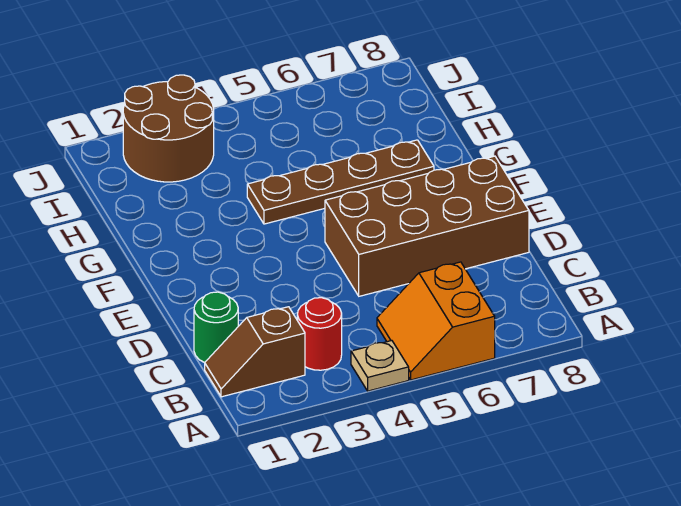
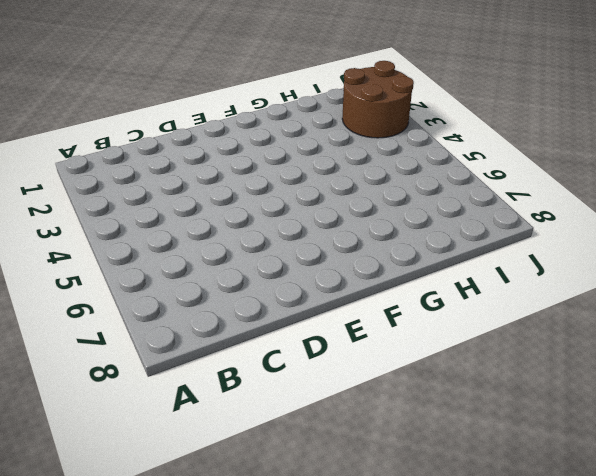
none -> tan plate A4 level 1
none -> orange slope A5:B6 level 1 top 6

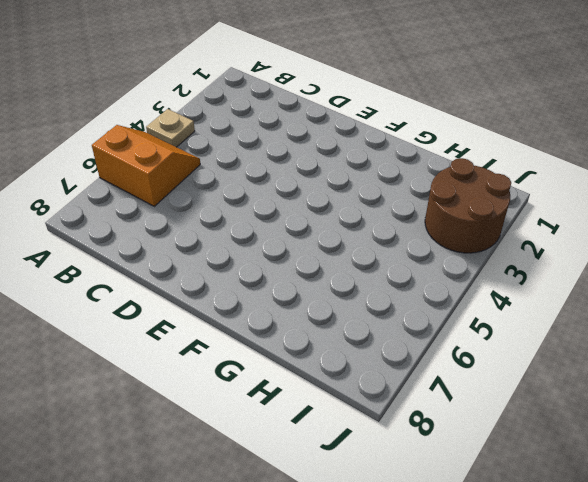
none -> brown slope B1:B2 level 1 top 2
none -> red round brick B3 level 1

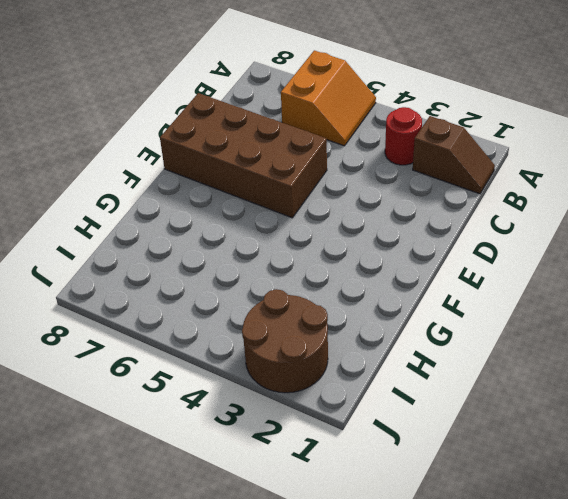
none -> tan plate A4 level 1
none -> green round brick C1 level 1

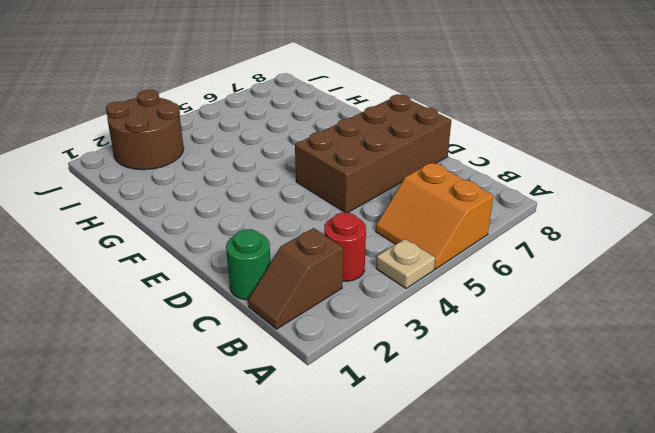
none -> brown plate G4:G7 level 1

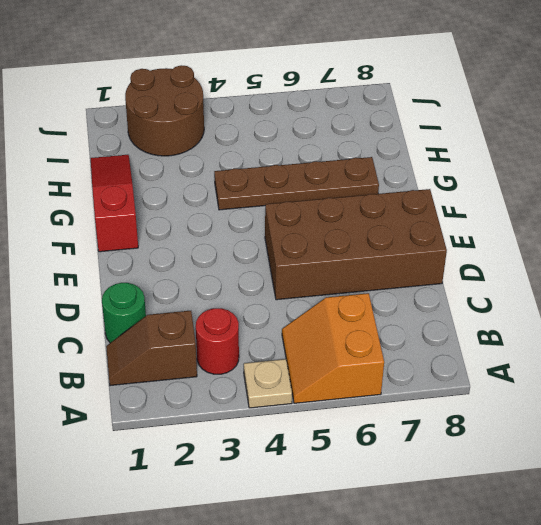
red slope F1:H1 level 1 top F -> none

